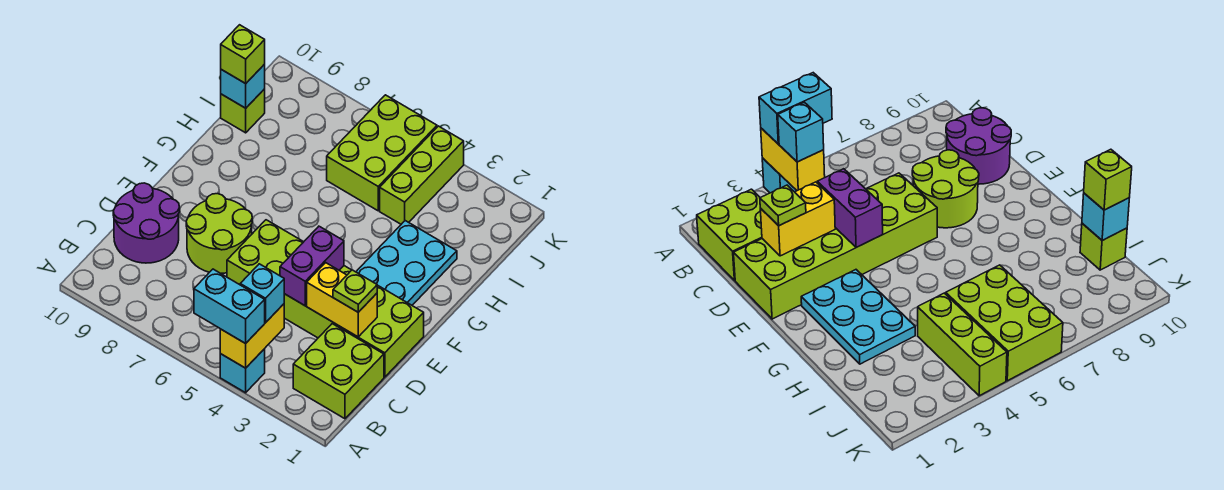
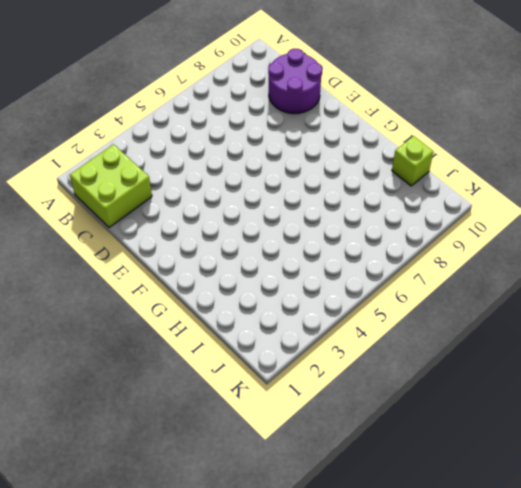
none -> cyan brick A4 level 1
none -> lime brick D1:E6 level 1
none -> lime round brick D7:E8 level 1

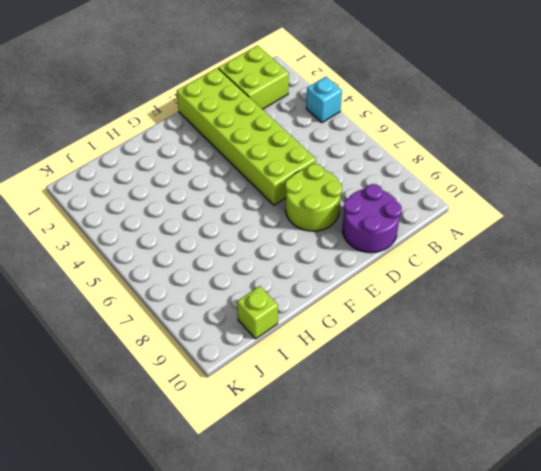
none -> cyan plate F2:H3 level 1
none -> lime brick I4:K4 level 1
none -> lime brick I5:K6 level 1

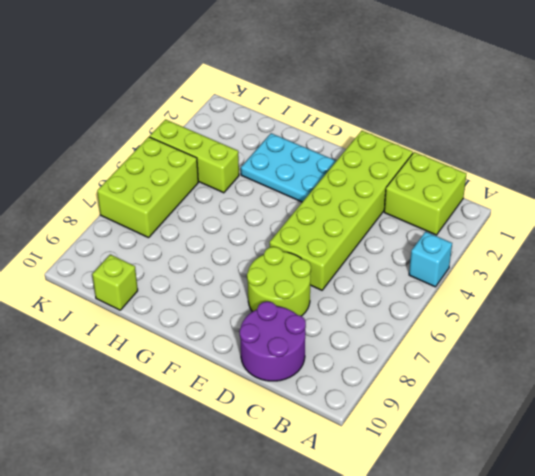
lime brick J5:K7 level 1 -> lime brick I5:K6 level 1
none -> yellow brick A4:B4 level 2
none -> yellow brick D2:D3 level 2
none -> purple brick D4:E4 level 2

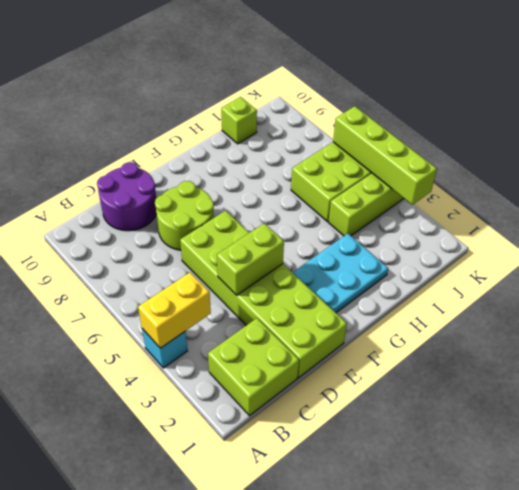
lime brick D4:E4 level 2 -> purple brick D4:E4 level 2
lime brick K3:K6 level 2 -> none
none -> yellow brick D2:D3 level 2
none -> cyan brick I10 level 2
none -> cyan brick A4:A5 level 3

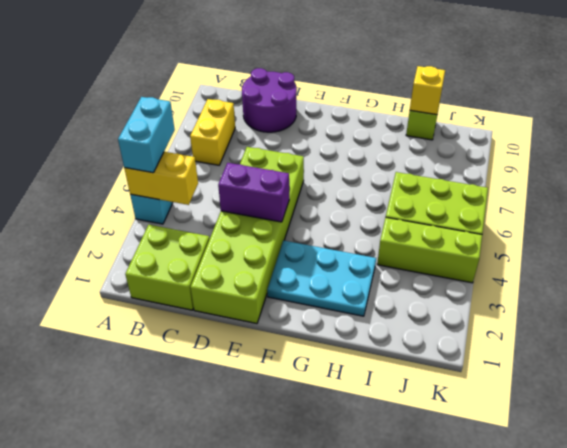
yellow brick B7:B8 level 1 -> yellow brick D2:D3 level 2
yellow brick I10 level 2 -> cyan brick I10 level 2
none -> lime round brick D7:E8 level 1
none -> cyan brick B4 level 3
none -> lime plate D2 level 3

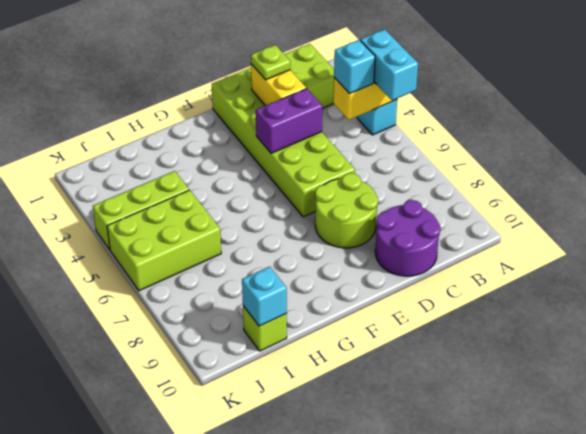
none -> cyan plate F2:H3 level 1
none -> lime brick I10 level 3

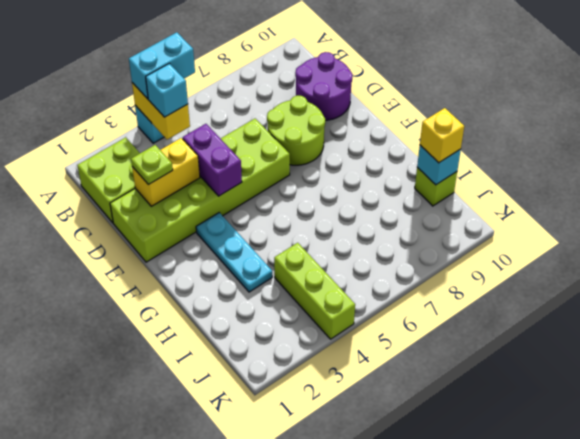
cyan plate F3:H3 level 1 -> cyan plate F2:H3 level 1
yellow brick I10 level 3 -> lime brick I10 level 3
none -> lime brick I5:K6 level 1

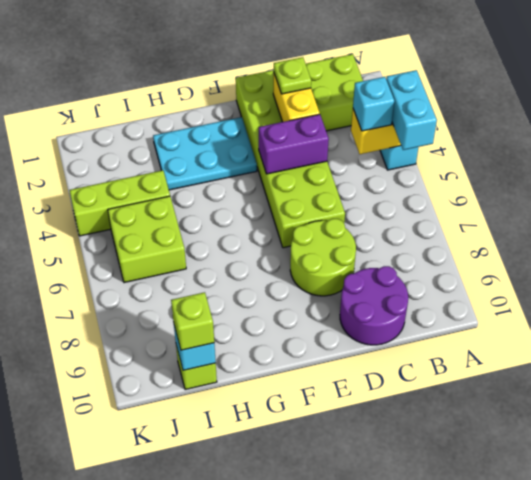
lime brick I5:J6 level 1 -> lime brick I5:K6 level 1

